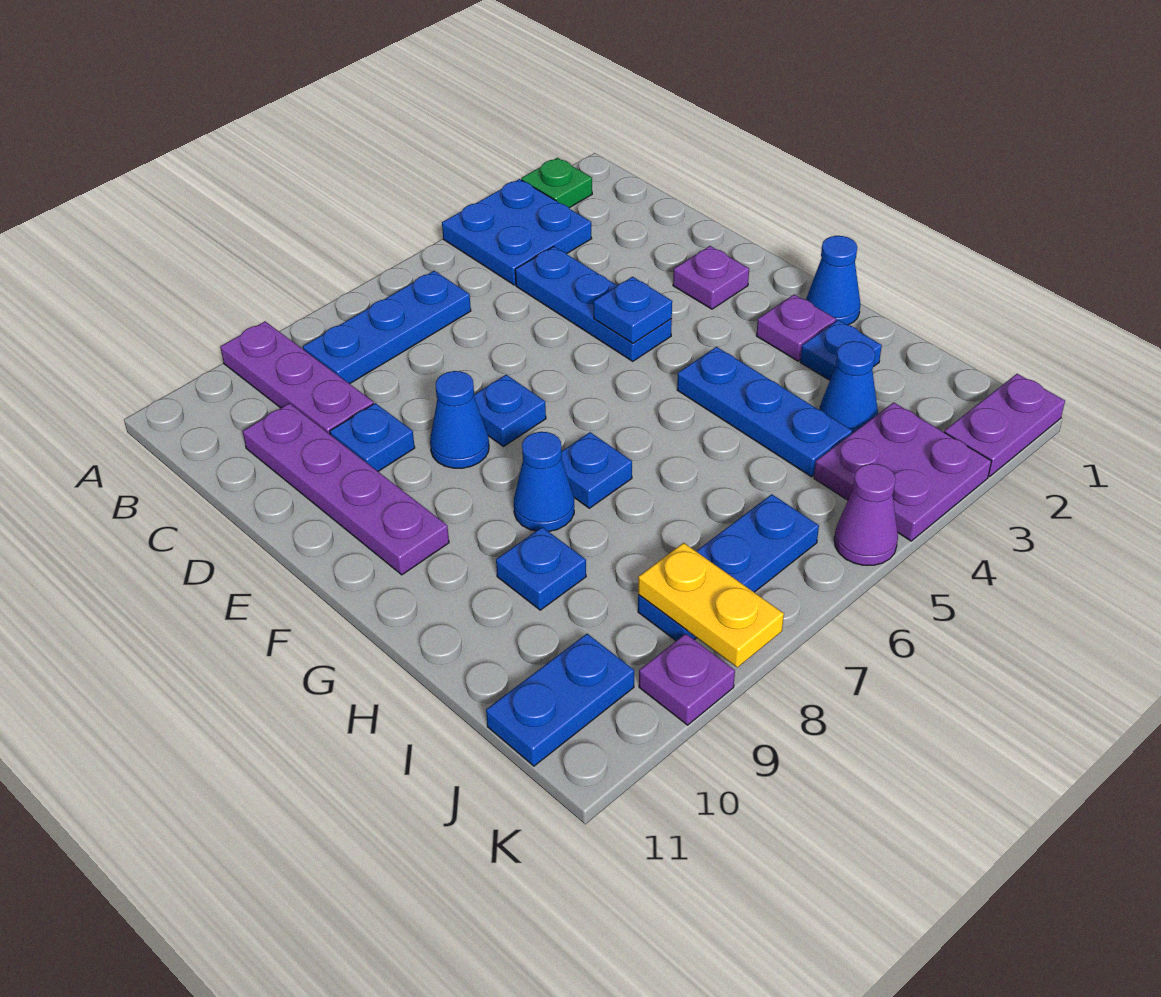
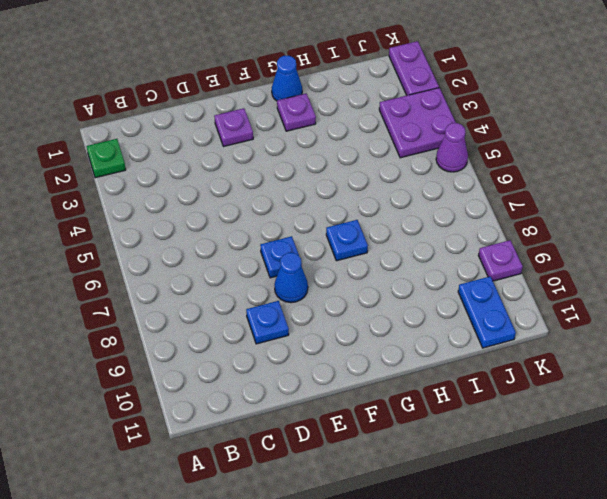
none -> blue plate A3:B4 level 1
none -> purple plate A9:C9 level 1
none -> blue plate B6:B8 level 1

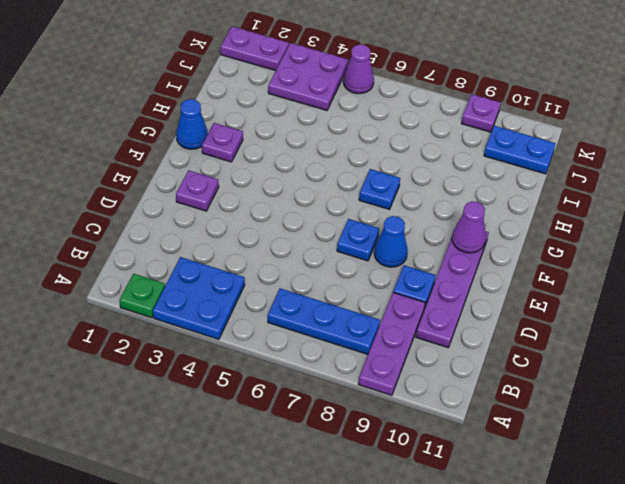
purple cone F10 level 2 -> none
none -> blue plate C4:E4 level 1
none -> blue plate G4:I4 level 1
none -> blue cone G8 level 1

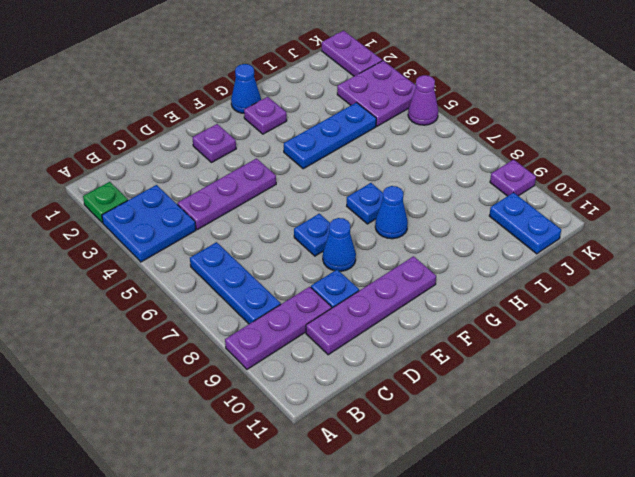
purple plate C4:E4 level 1 -> blue plate C4:E4 level 1
none -> blue plate H2 level 1
none -> blue plate H9 level 1
none -> blue cone I3 level 1

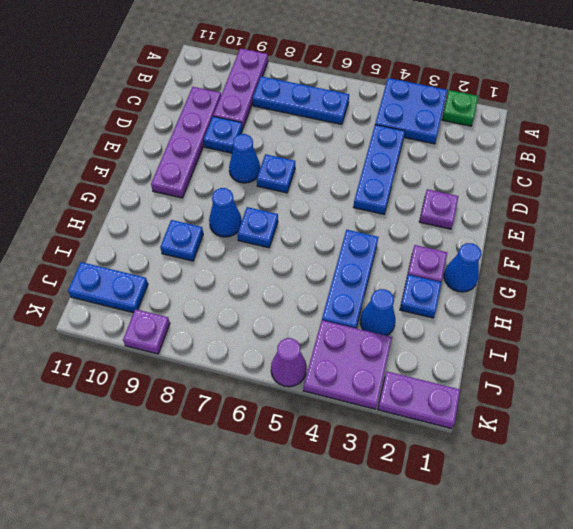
none -> blue plate J6:J8 level 1
none -> blue plate E4 level 2
none -> yellow plate J8:K8 level 2

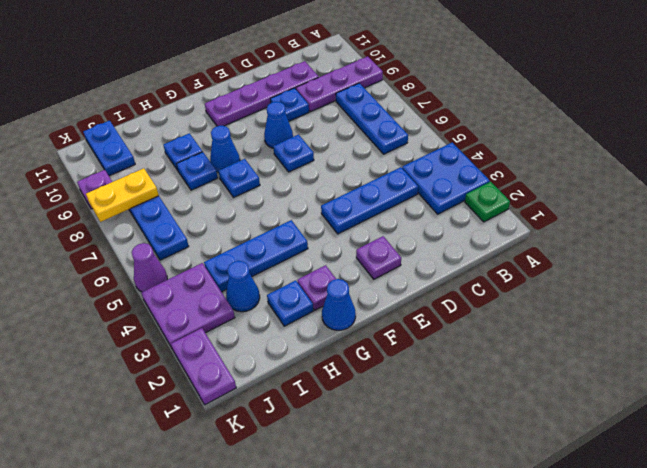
blue plate H8 level 1 -> blue plate E4 level 2

